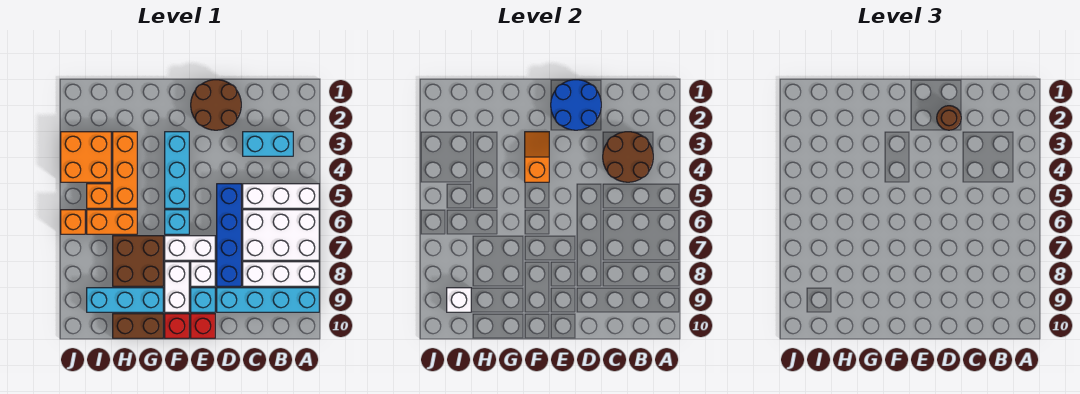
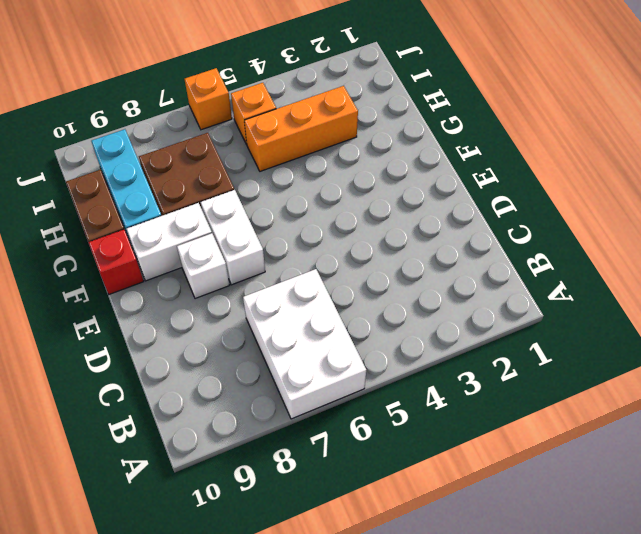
none -> white brick A5:C5 level 1
none -> white brick A8:C8 level 1
none -> cyan brick A9:D9 level 1

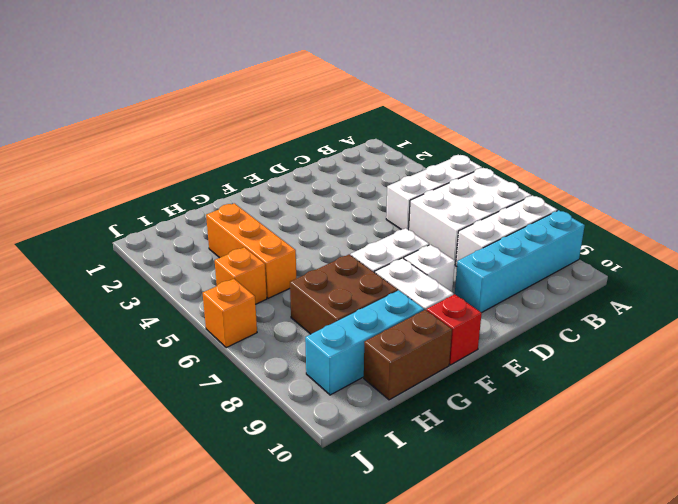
none -> cyan brick B3:C3 level 1
none -> brown round brick D1:E2 level 1
none -> blue brick D5:D8 level 1

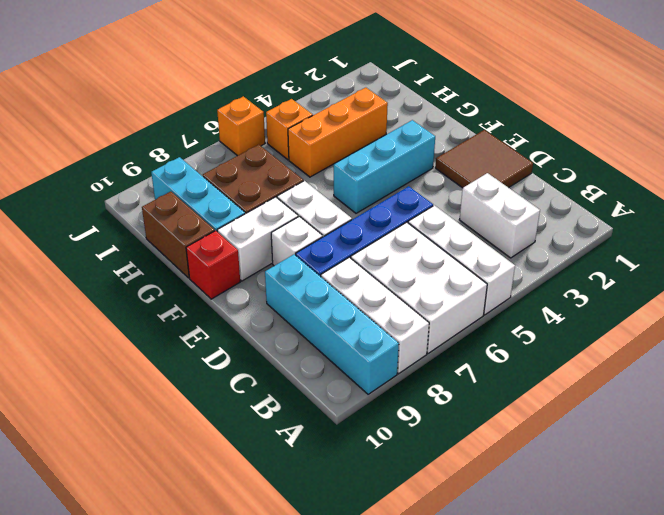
white brick B3:C3 level 1 -> cyan brick B3:C3 level 1
brown tile D1:E2 level 1 -> brown round brick D1:E2 level 1
none -> cyan brick E9 level 1
none -> red brick E10 level 1
none -> cyan brick F6 level 1

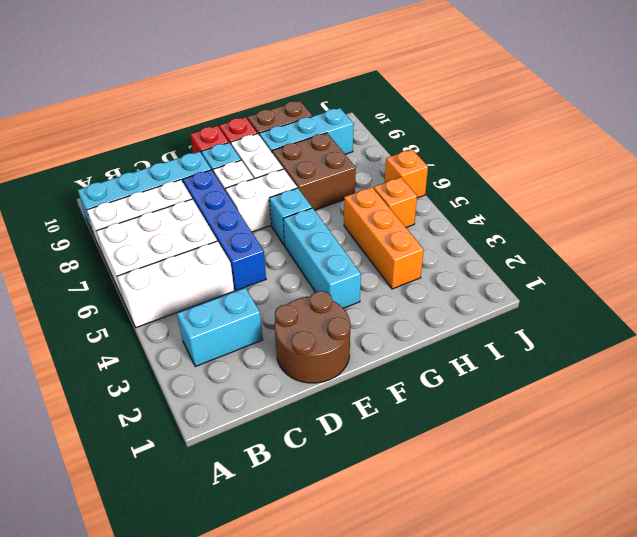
none -> orange brick H6:I6 level 1
none -> orange brick I3:J4 level 1
none -> brown round brick B3:C4 level 2

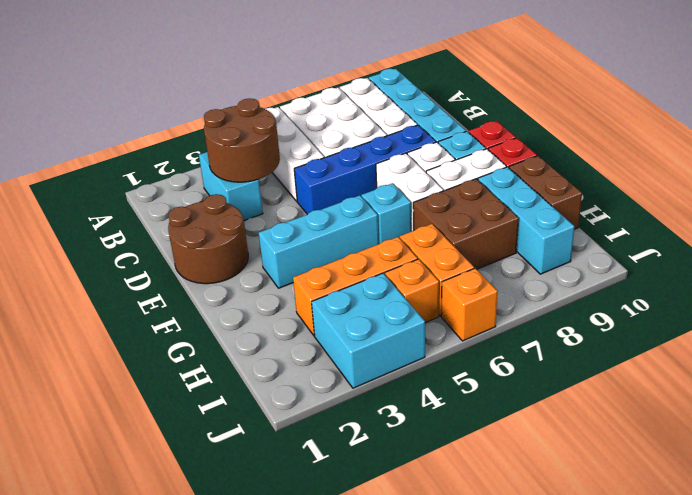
cyan brick I3:J4 level 1 -> orange brick I3:J4 level 1
none -> blue round brick D1:E2 level 2
none -> orange slope F3:F4 level 2 top 4
none -> white brick I9 level 2

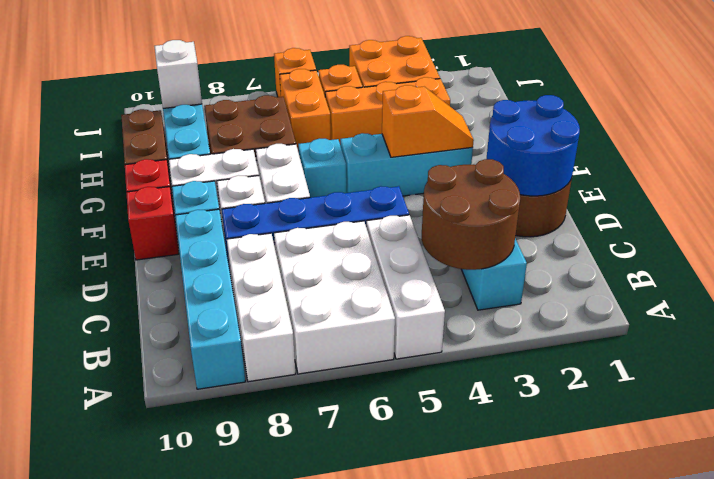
none -> brown round brick D2 level 3

